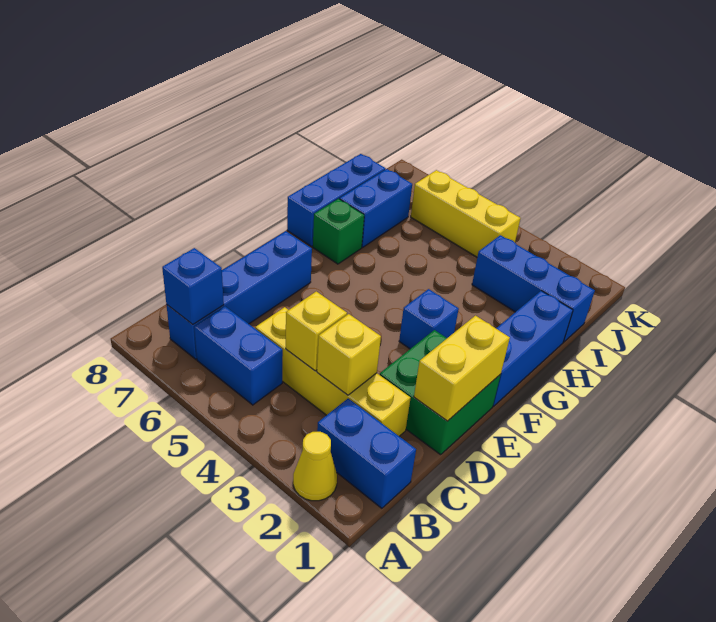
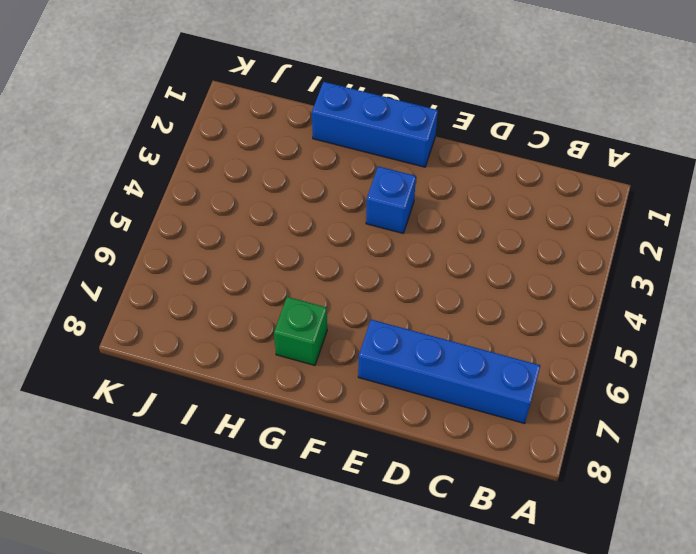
none -> yellow cone A2 level 1
none -> blue brick B1:B2 level 1
none -> blue brick B5:B6 level 1

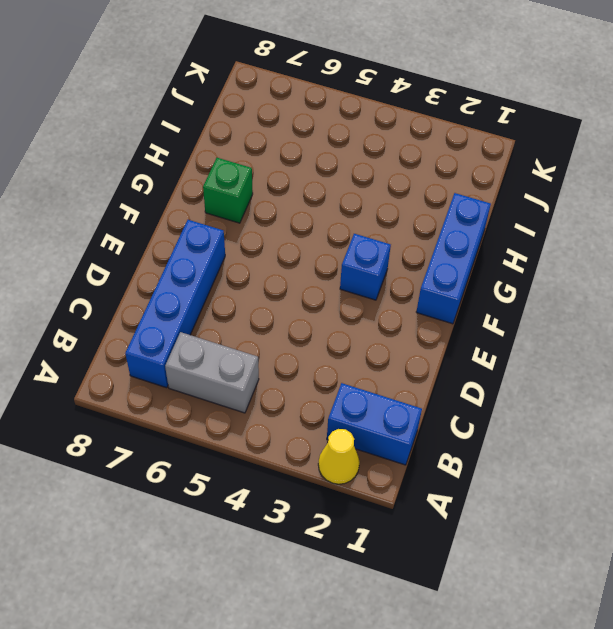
grey brick B5:B6 level 1 -> blue brick B5:B6 level 1
none -> yellow brick C2:C5 level 1
none -> green brick D1:E2 level 1
none -> blue brick G8:I8 level 1

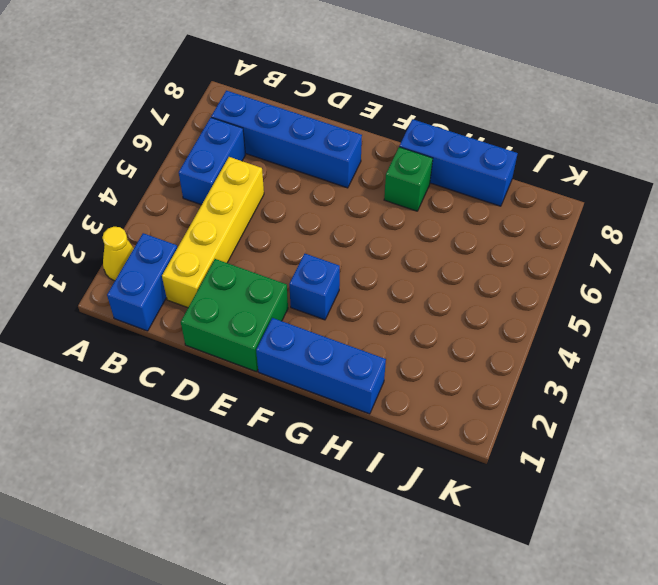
none -> blue brick H7:I7 level 1
none -> blue brick I1:I3 level 1
none -> yellow brick J4:J6 level 1

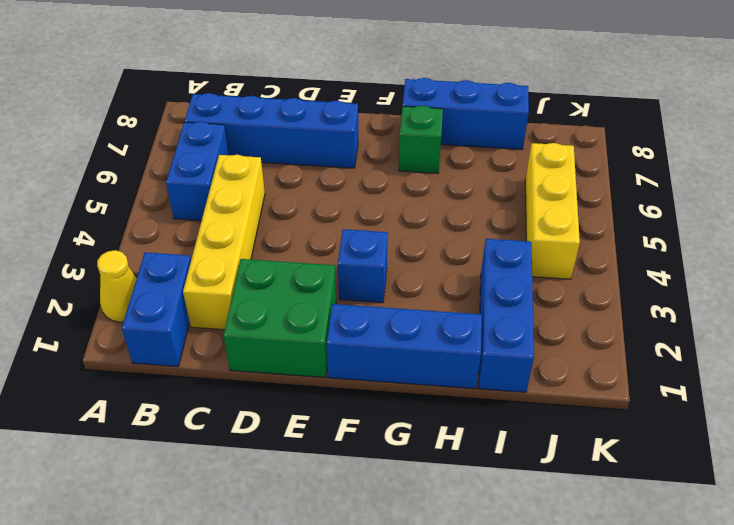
none -> blue brick H7:I7 level 1
none -> blue brick B7 level 2
none -> yellow brick C3 level 2

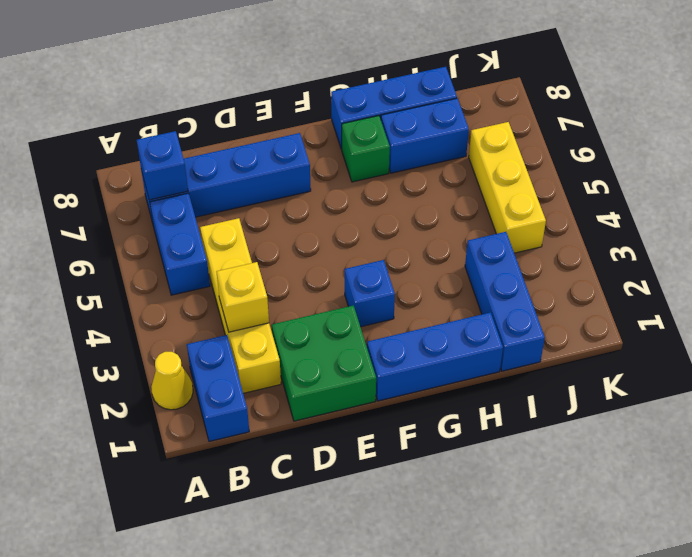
none -> yellow brick C4 level 2
none -> yellow brick D1:E1 level 2

